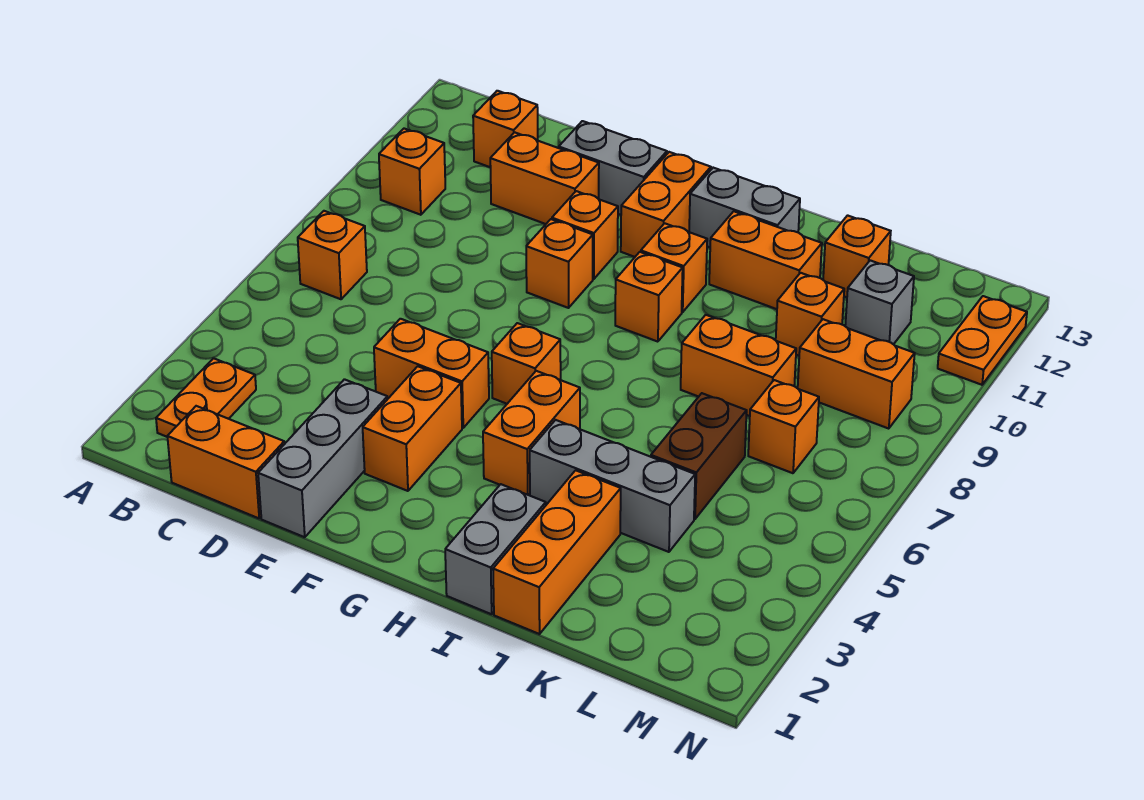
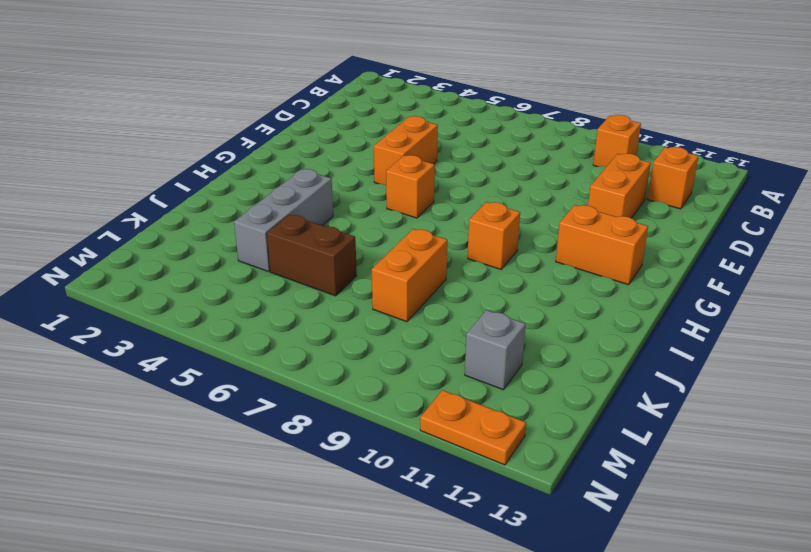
none -> orange plate B2:B3 level 1
none -> orange brick B7 level 1
none -> orange brick C1:D1 level 1
none -> grey brick E1:E3 level 1

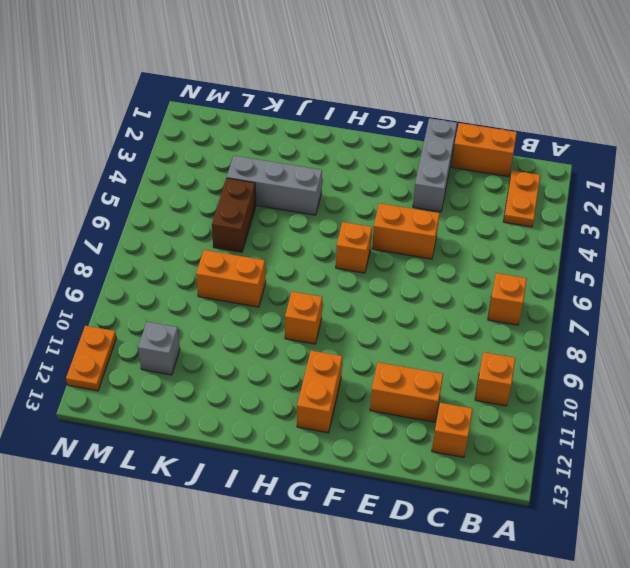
none -> grey brick E12:F12 level 1
none -> orange brick F3:F4 level 1
none -> orange brick F9 level 1
none -> orange brick F10 level 1

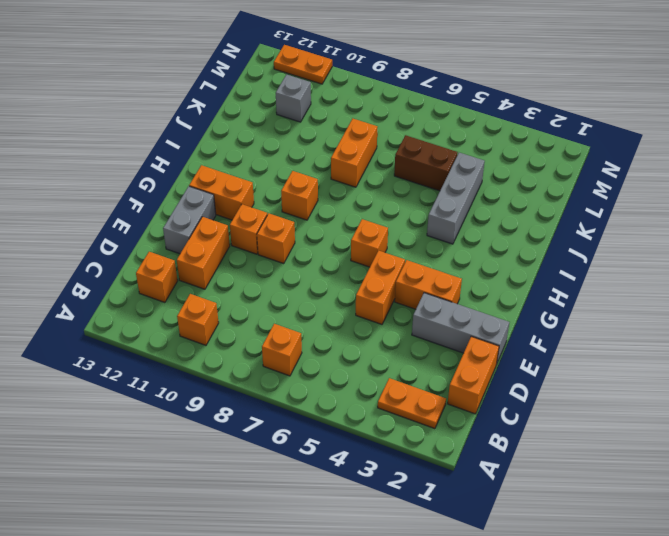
none -> orange brick H4:H5 level 1
none -> orange brick H10 level 1
none -> grey brick H12:I12 level 1
none -> grey brick I1:I2 level 1

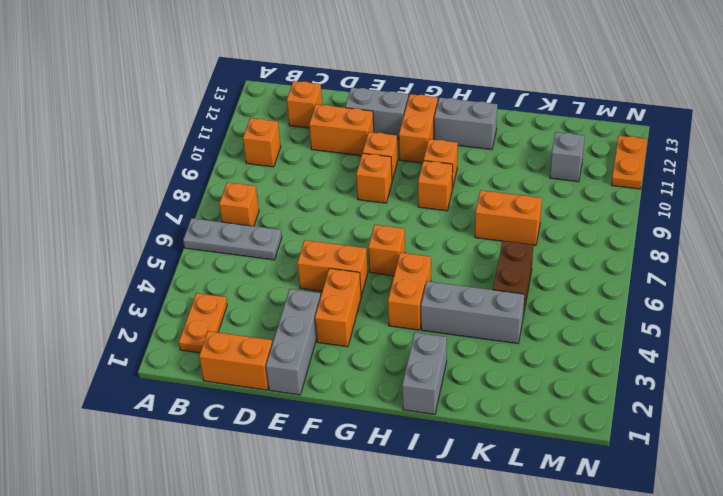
grey plate A6:C6 level 1 -> none
none -> orange brick I11:J11 level 1
none -> orange brick J1:J3 level 1
none -> orange brick K10 level 1
none -> orange brick K12 level 1

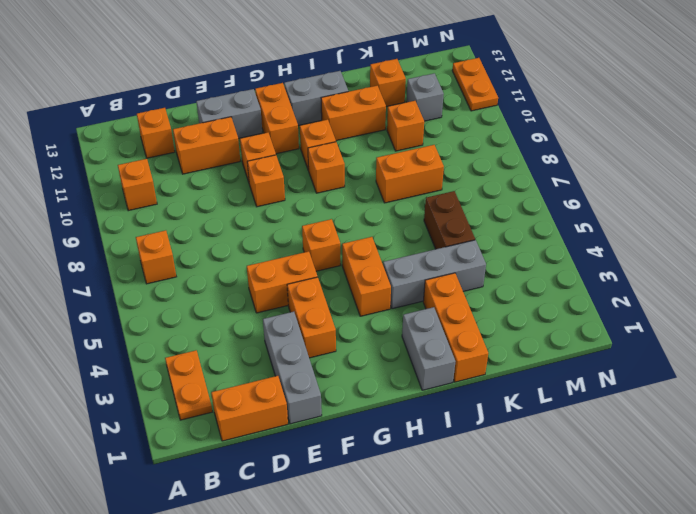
none -> orange brick L7 level 1
none -> orange brick L9:M9 level 1

